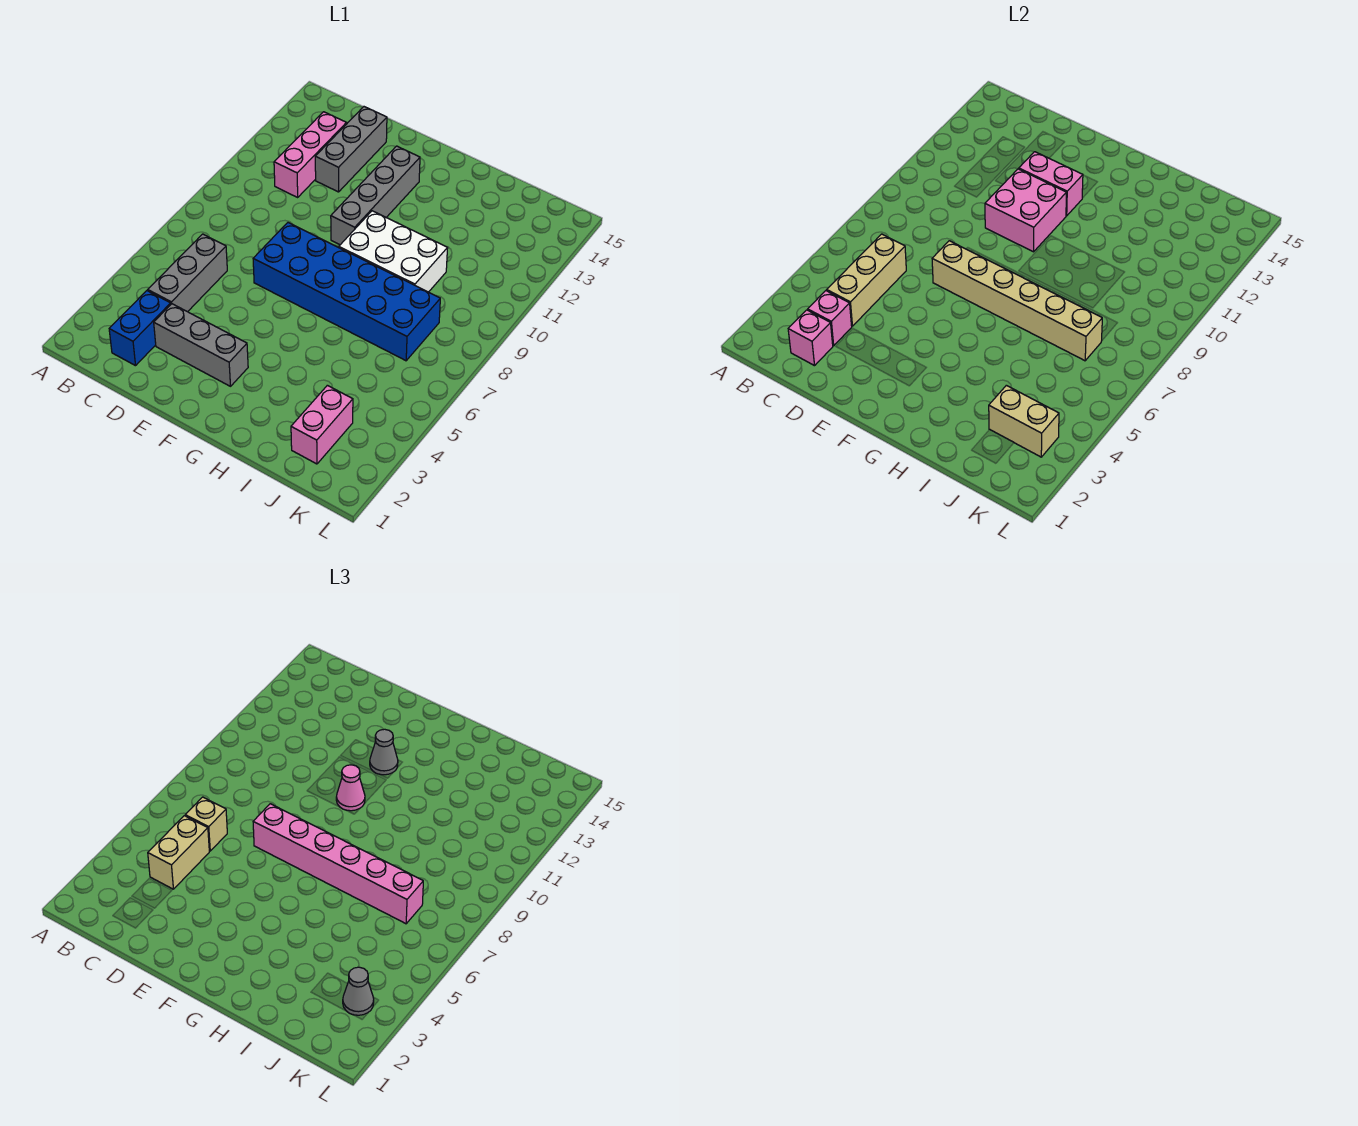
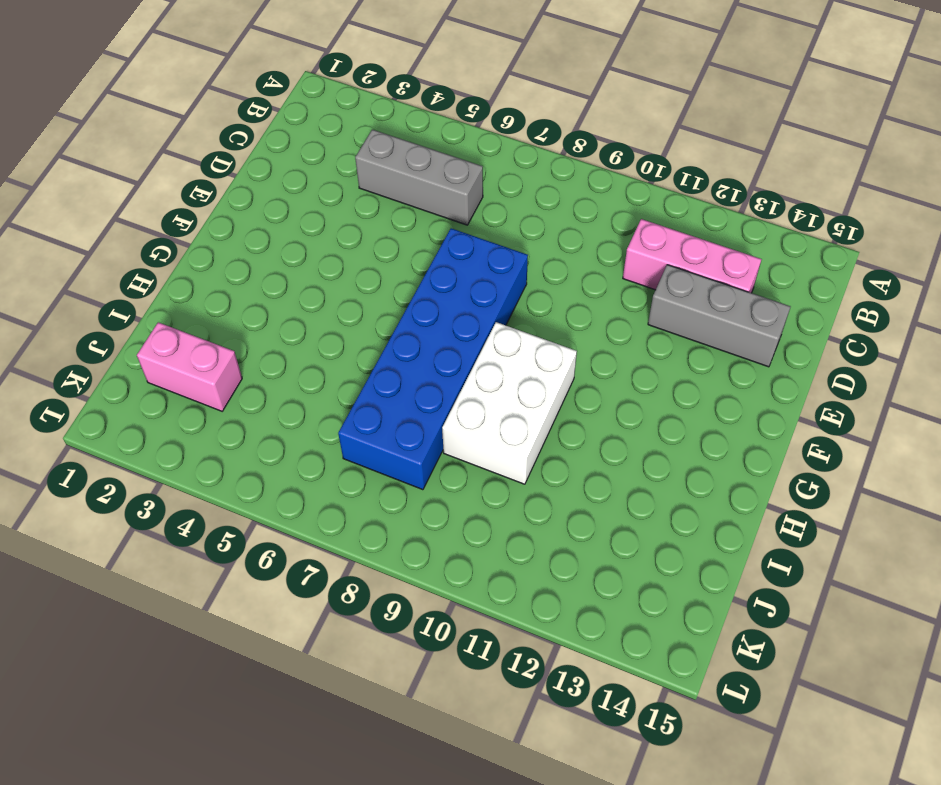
none -> blue brick C2:C3 level 1
none -> grey brick D3:F3 level 1
none -> grey brick F10:F13 level 1

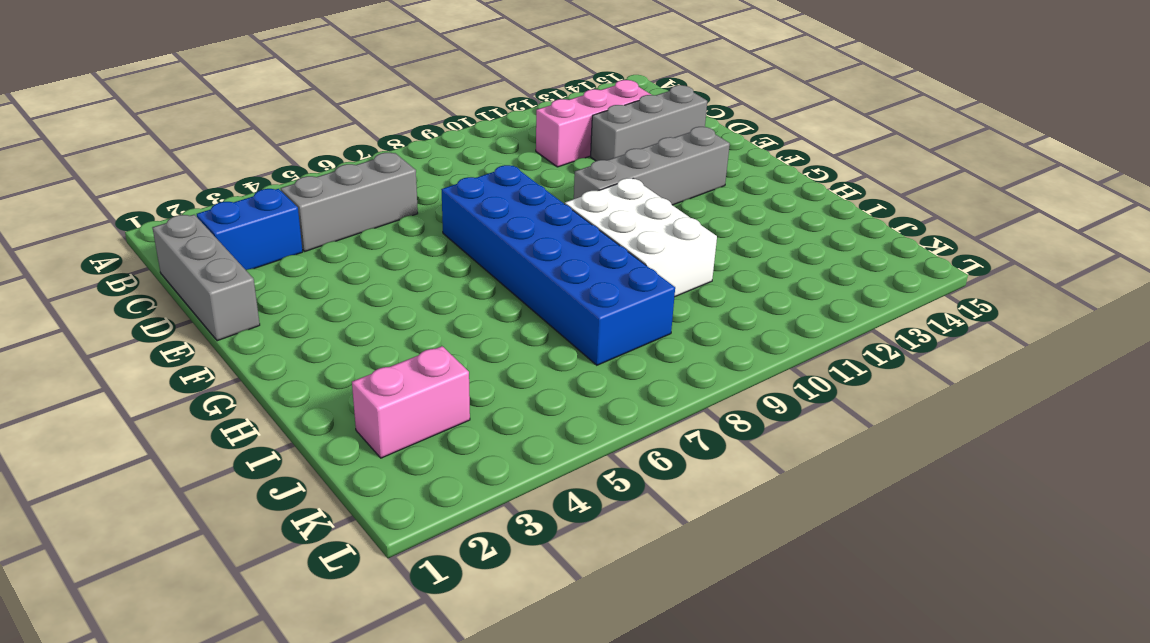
grey brick C1:E1 level 1 -> grey brick D3:F3 level 1
none -> pink brick C2 level 2
none -> pink brick C3 level 2
none -> tan brick C4:C6 level 2

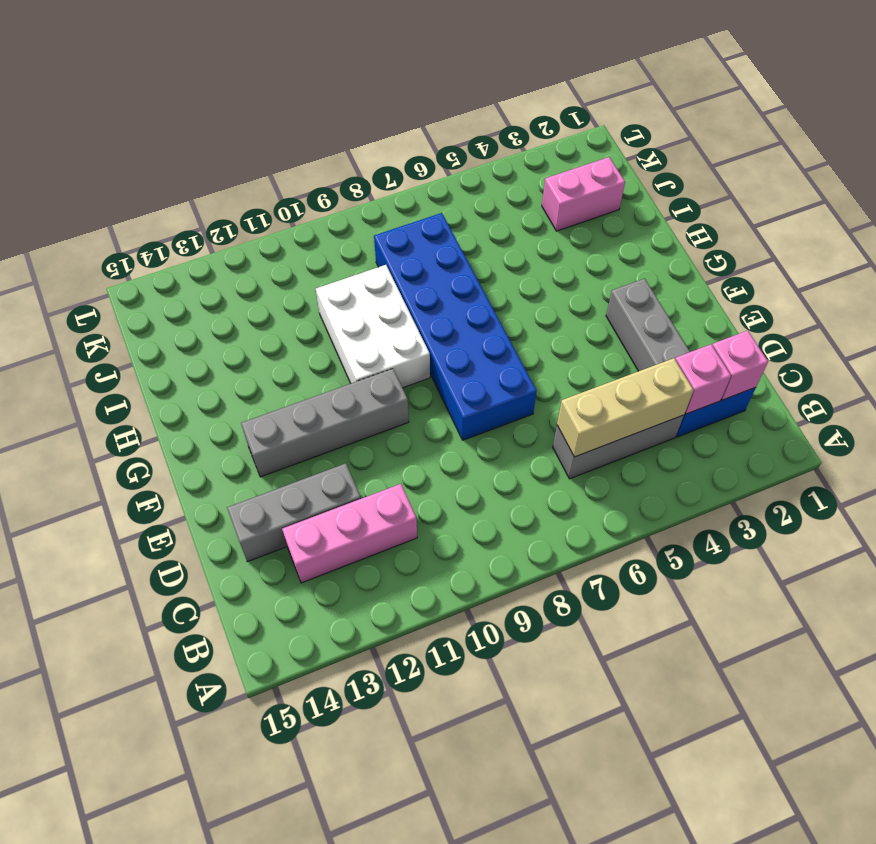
none -> tan brick E7:J7 level 2
none -> pink brick E10:F11 level 2
none -> pink brick E12:F12 level 2

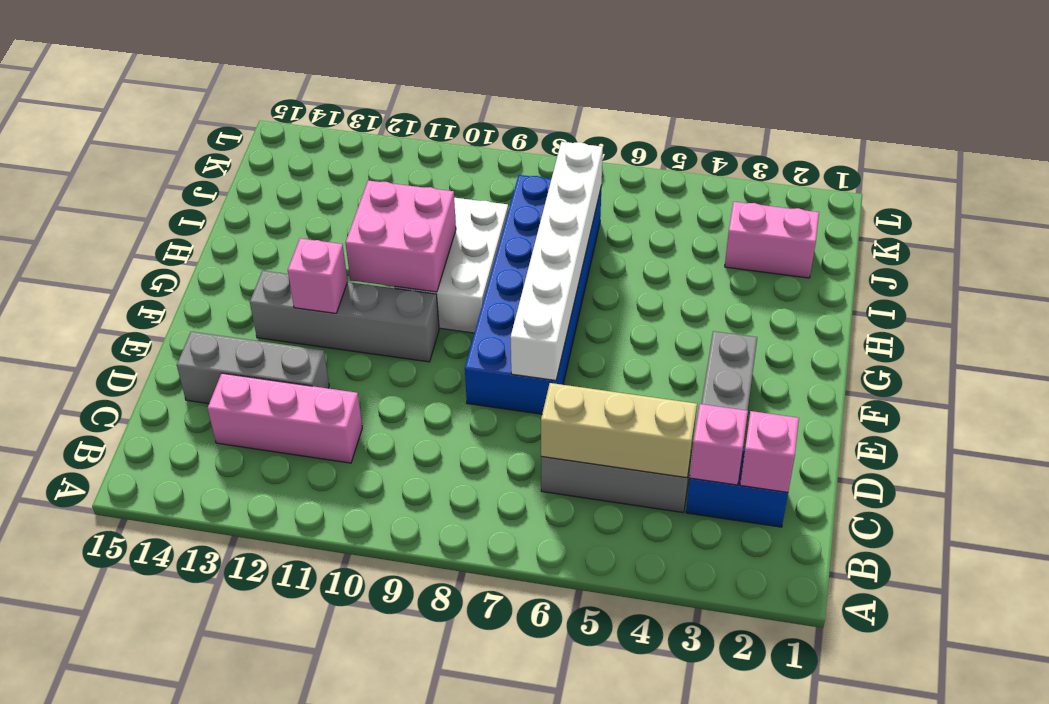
white brick E7:J7 level 2 -> tan brick E7:J7 level 2
pink brick F12 level 2 -> pink brick E12:F12 level 2
pink brick G10:H11 level 2 -> pink brick E10:F11 level 2
none -> tan brick J3:K3 level 2
none -> tan brick C4:C5 level 3
none -> tan brick C6 level 3

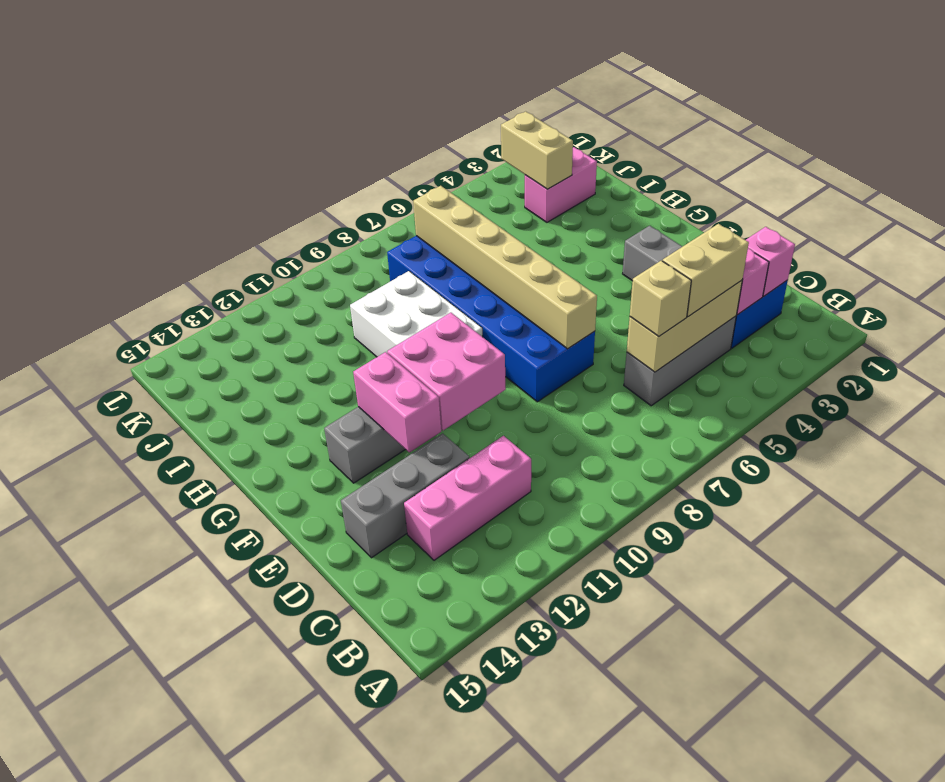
none -> pink brick E7:J7 level 3
none -> pink cone F10 level 3
none -> grey cone F12 level 3

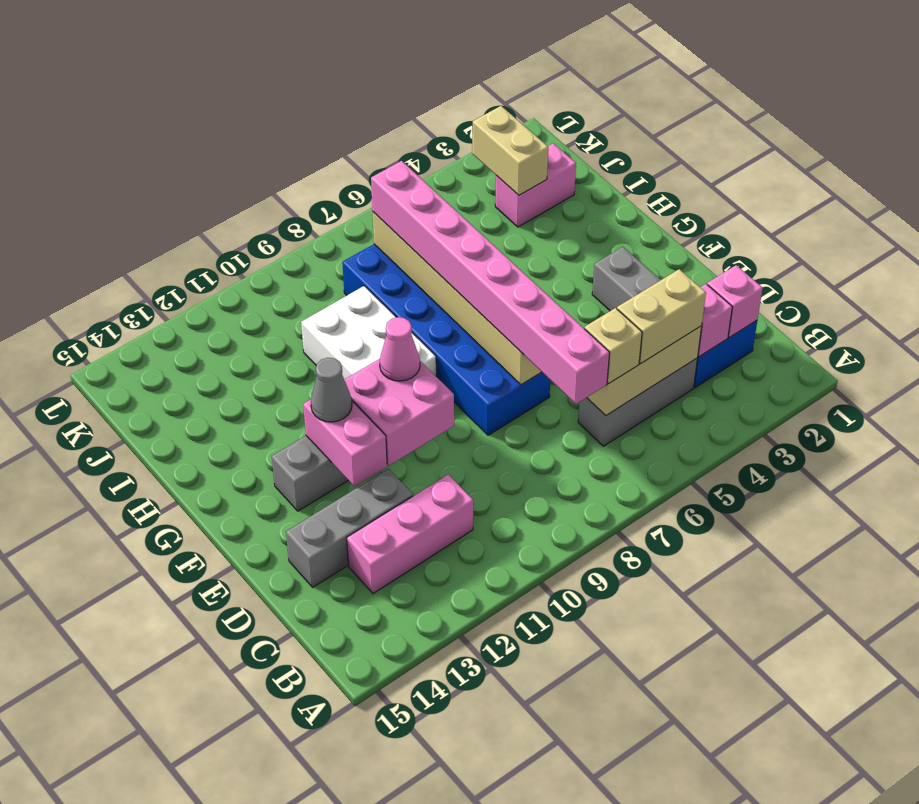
pink brick C7:J7 level 3 -> pink brick E7:J7 level 3
none -> grey cone K3 level 3

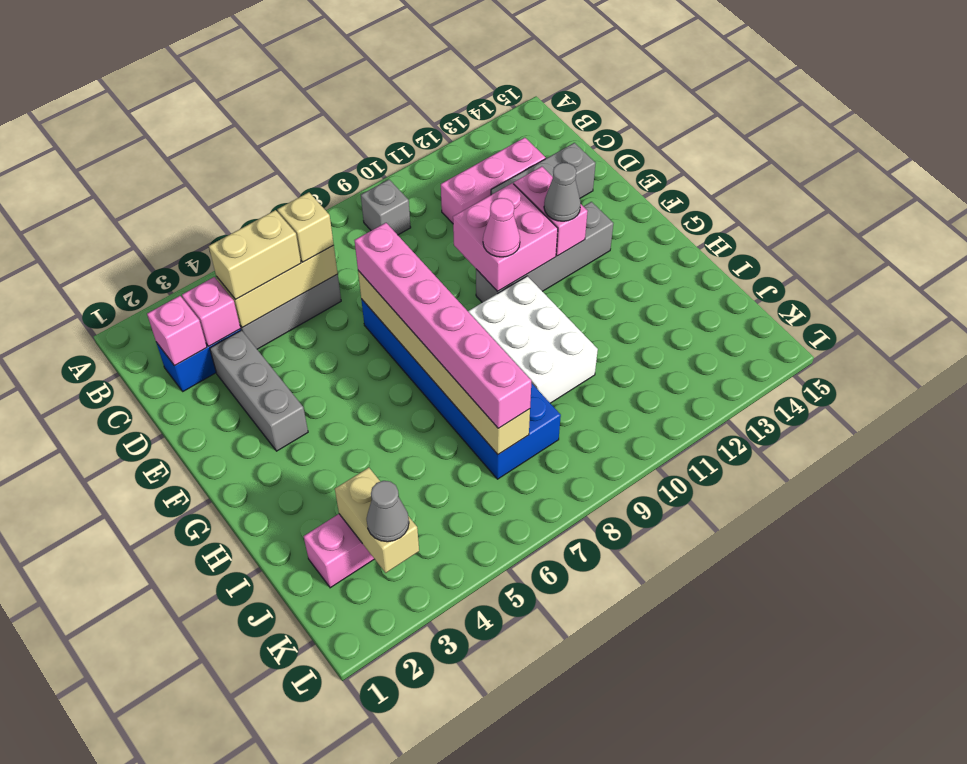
grey brick B9 level 1 -> none

